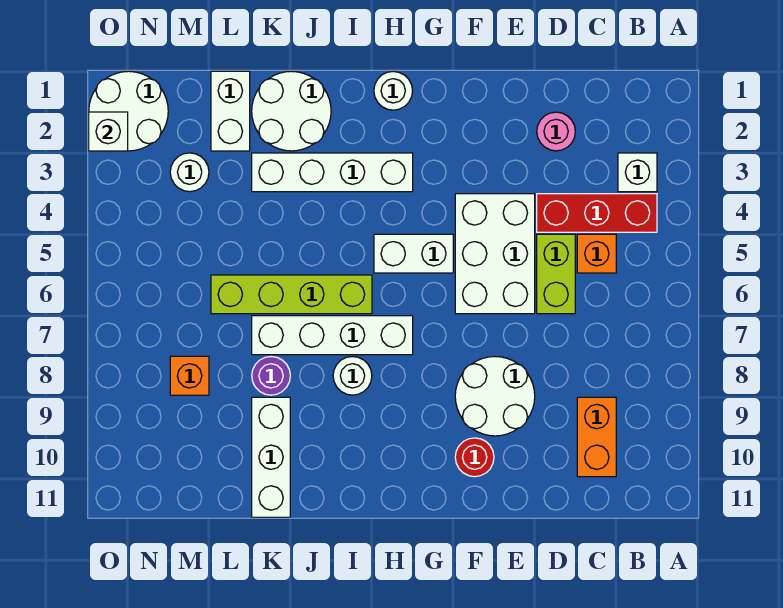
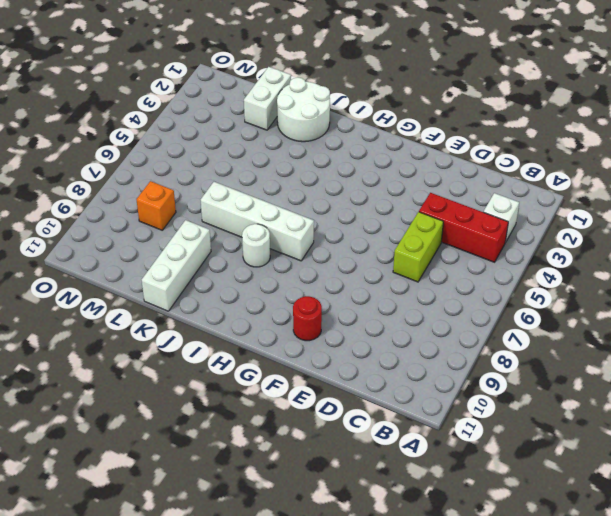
none -> orange brick C5 level 1
none -> orange brick C9:C10 level 1
none -> pink round brick D2 level 1

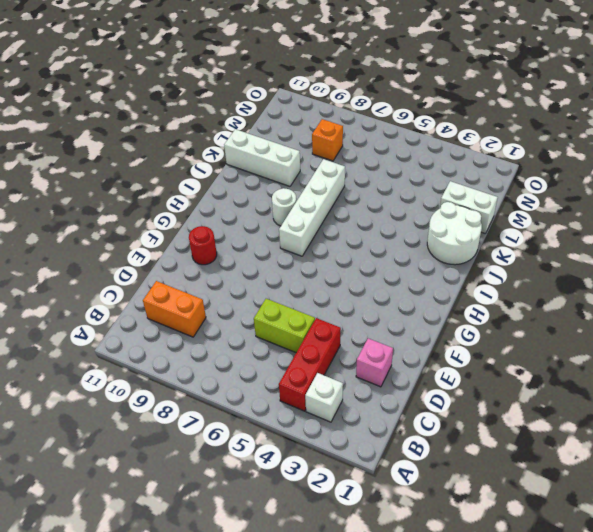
pink brick D2 level 1 -> pink round brick D2 level 1
none -> orange brick C5 level 1
none -> white brick E4:F6 level 1
none -> white round brick E8:F9 level 1

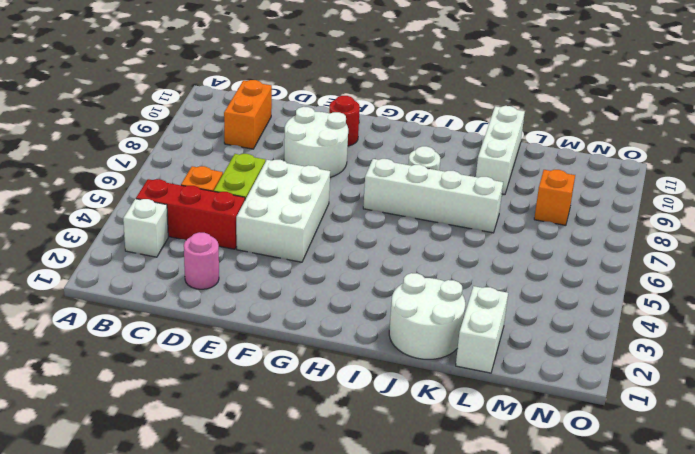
none -> white brick G5:H5 level 1
none -> white round brick H1 level 1
none -> white brick H3:K3 level 1

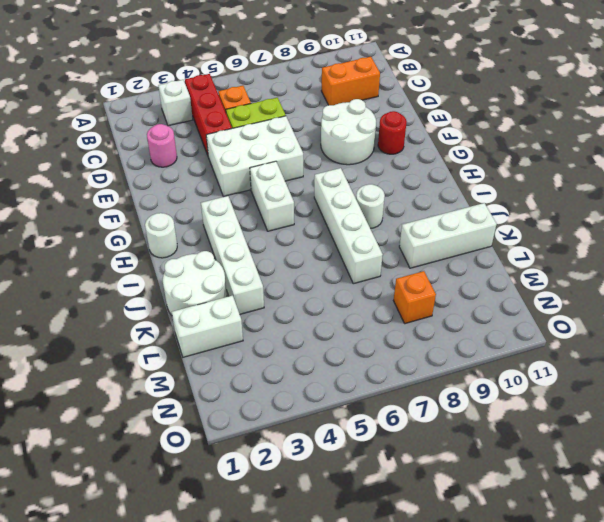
none -> lime brick I6:L6 level 1
none -> purple round brick K8 level 1
none -> white round brick M3 level 1

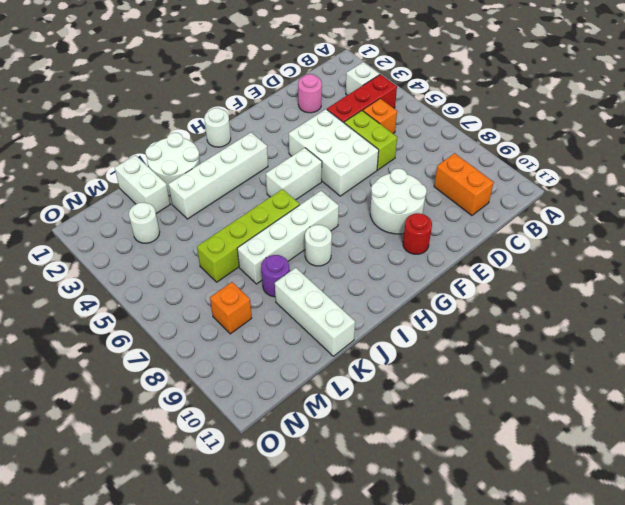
none -> white round brick N1:O2 level 1
none -> white brick O2 level 2

